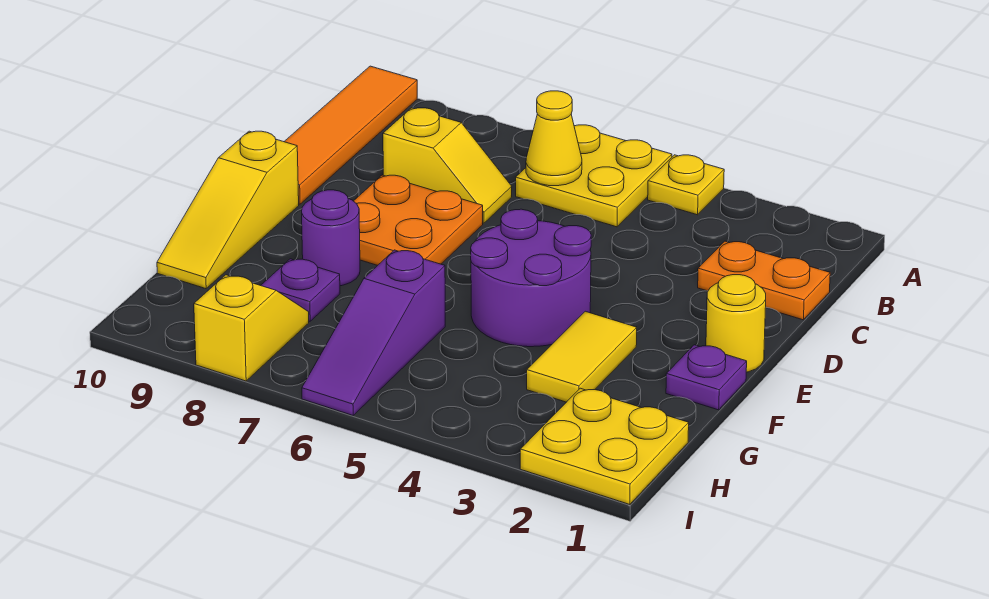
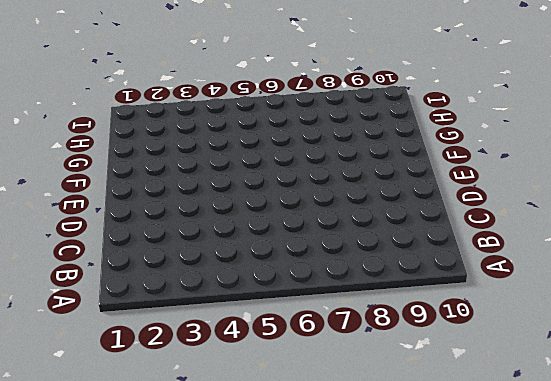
none -> yellow plate A4 level 1
none -> yellow plate A5:B6 level 1
none -> orange tile A10:D10 level 1

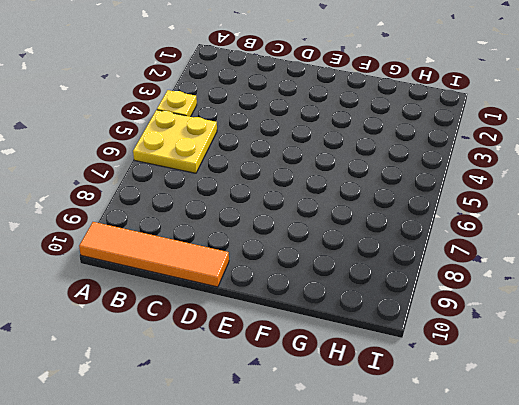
none -> orange plate C1:C2 level 1
none -> yellow slope C7:C8 level 1 top 8
none -> orange plate D7:E8 level 1

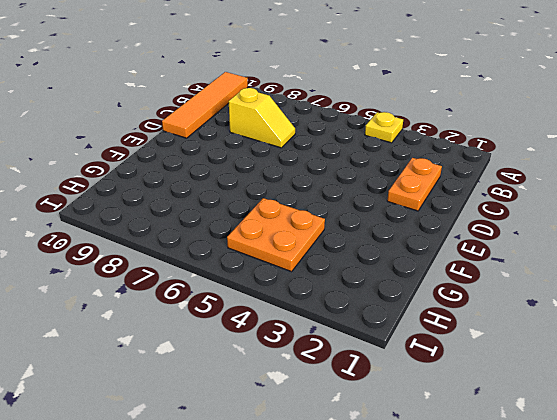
orange plate C2:D2 level 1 -> orange plate C1:C2 level 1
orange plate G4:H5 level 1 -> orange plate D7:E8 level 1
none -> yellow plate A5:B6 level 1
none -> yellow round brick E1 level 1
none -> purple round brick E4:F5 level 1

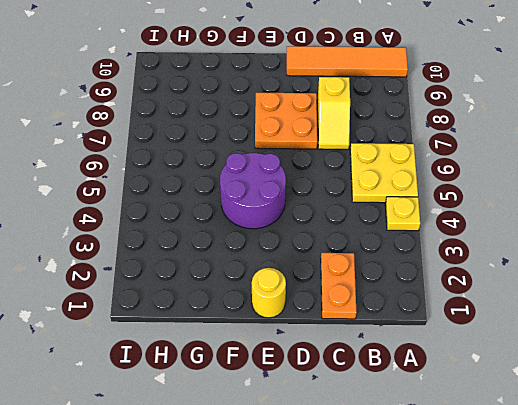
none -> yellow slope E10:G10 level 1 top E
none -> purple plate F1 level 1
none -> yellow tile F3:G3 level 1

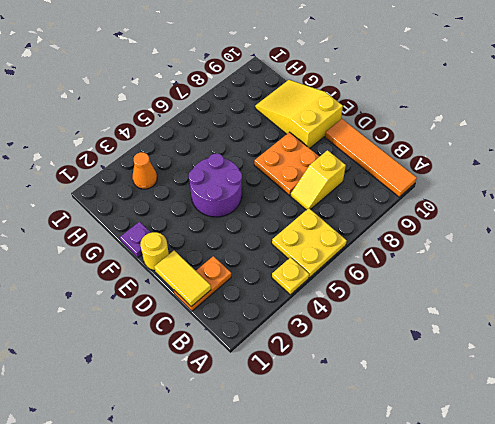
yellow tile C1:D1 level 2 -> yellow tile F3:G3 level 1
yellow slope E9:G10 level 1 top E -> yellow slope E10:G10 level 1 top E
orange cone H3 level 1 -> none
none -> purple round brick F8 level 1
none -> purple slope G6:I6 level 1 top G
none -> purple plate G8 level 1

